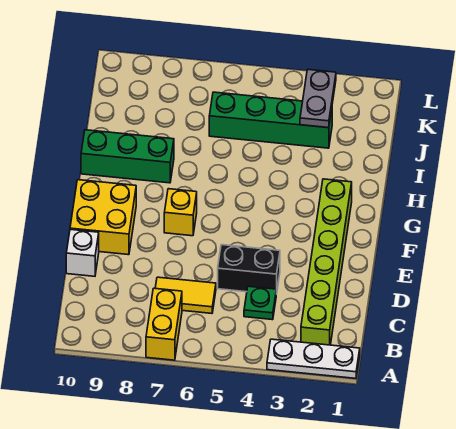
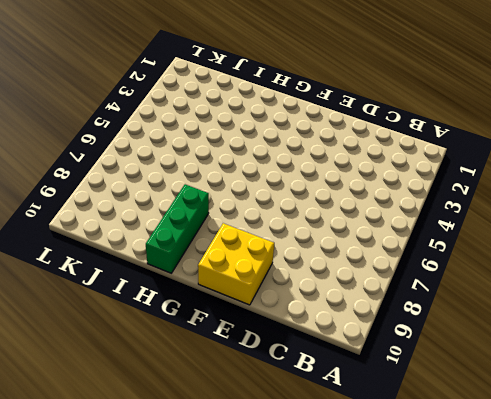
none -> white plate A1:A3 level 1
none -> yellow brick A7:B7 level 1
none -> lime brick B2:G2 level 1

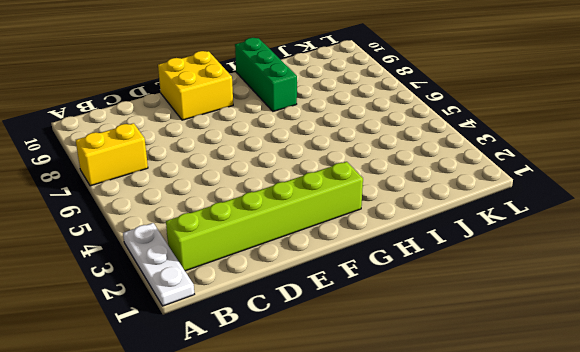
none -> green plate C4 level 1
none -> yellow tile C6:C7 level 1
none -> black brick D4:D5 level 1

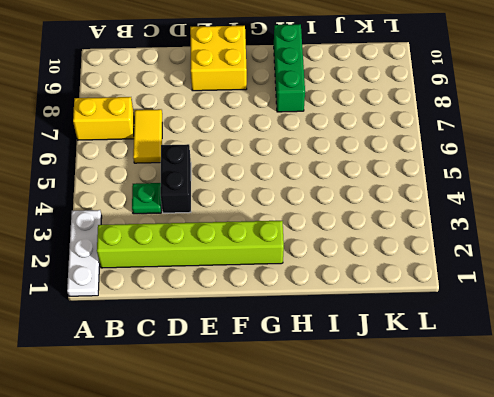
none -> white brick D10 level 1
none -> yellow brick F7 level 1
none -> green brick J3:J6 level 1

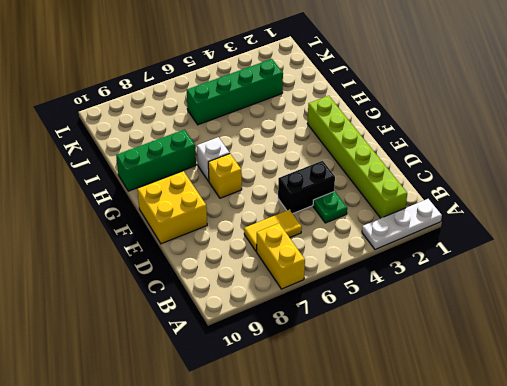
white brick G7 level 1 -> white brick D10 level 1
none -> grey plate J3:K3 level 2

